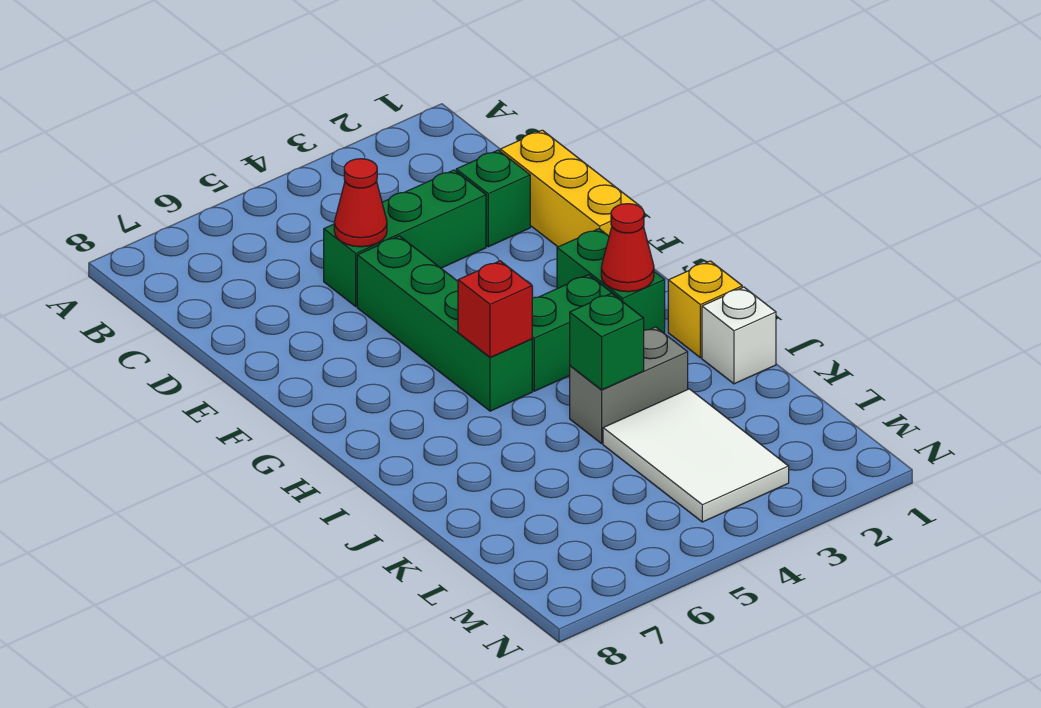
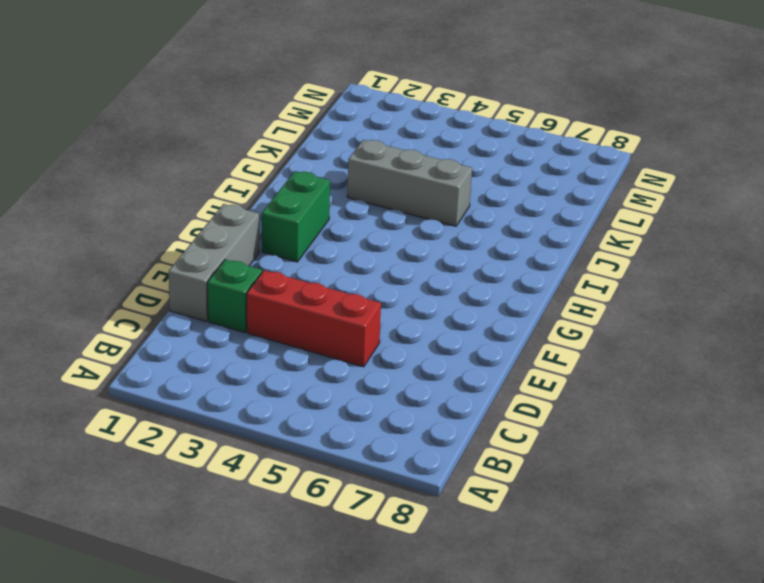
grey brick D1:F1 level 1 -> yellow brick D1:F1 level 1
red brick D3:D5 level 1 -> green brick D3:D5 level 1
grey brick J3:J5 level 1 -> grey brick J3:J4 level 1
none -> green brick E5:H5 level 1
none -> green brick H3:H4 level 1
none -> yellow brick I1 level 1

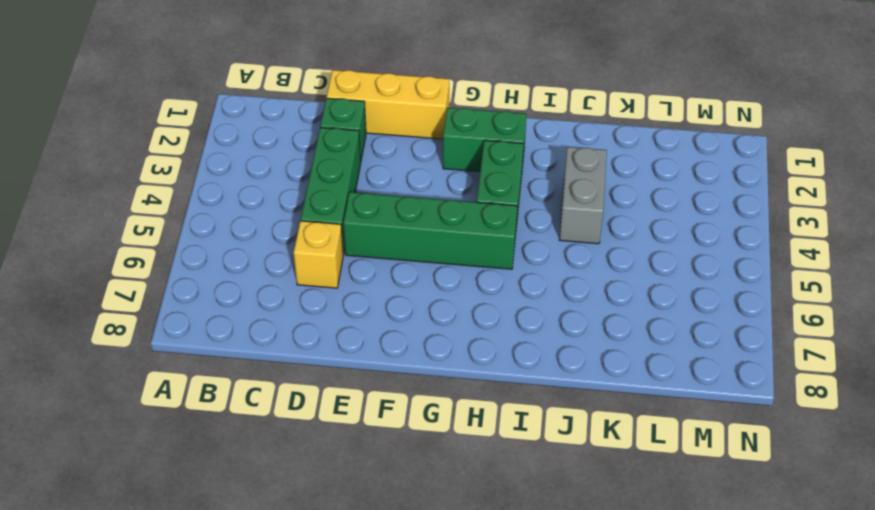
yellow brick D6 level 1 -> yellow brick I1 level 1
none -> white brick J1 level 1
none -> white tile K3:M4 level 1
none -> red cone D5 level 2

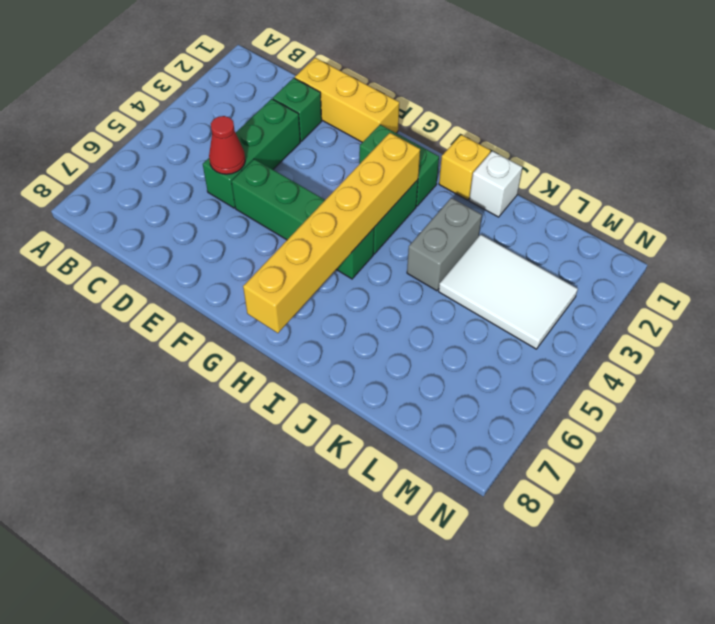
yellow brick H3:H8 level 2 -> red brick H5 level 2
none -> red cone H2 level 2
none -> green brick J4 level 2

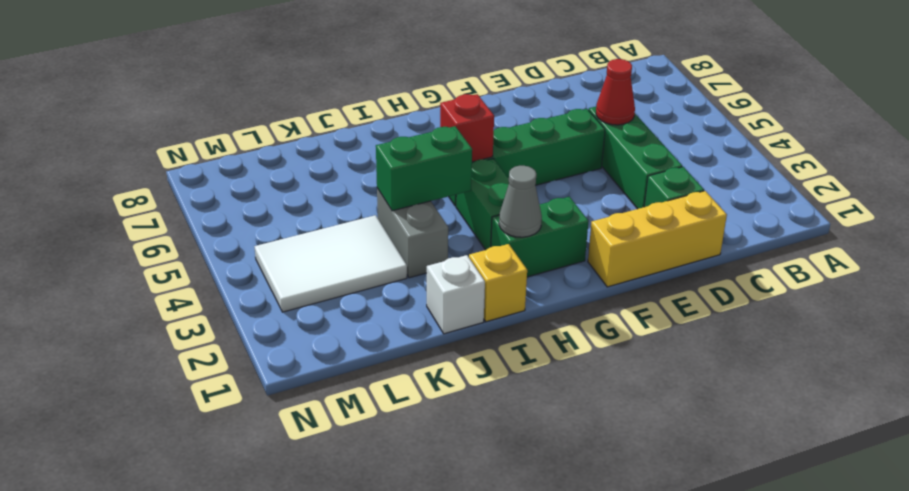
grey cone H2 level 2 -> red cone H2 level 2
green brick I4:J4 level 2 -> green brick J4 level 2

